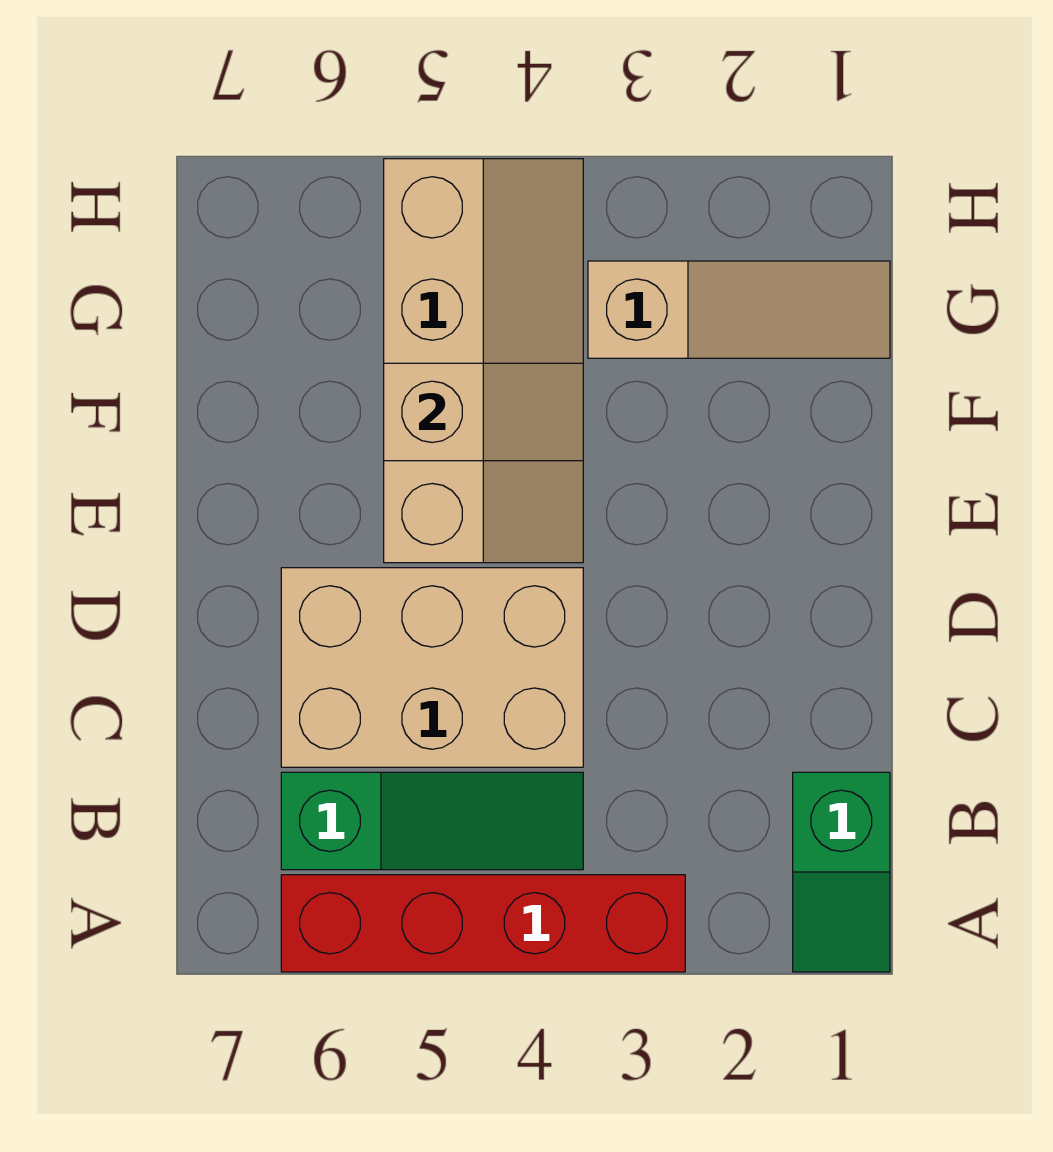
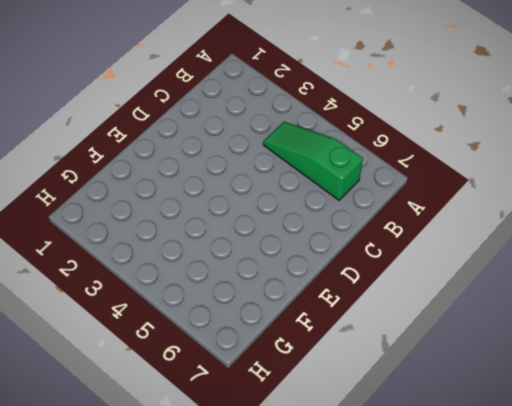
none -> green slope A1:B1 level 1 top B
none -> red brick A3:A6 level 1

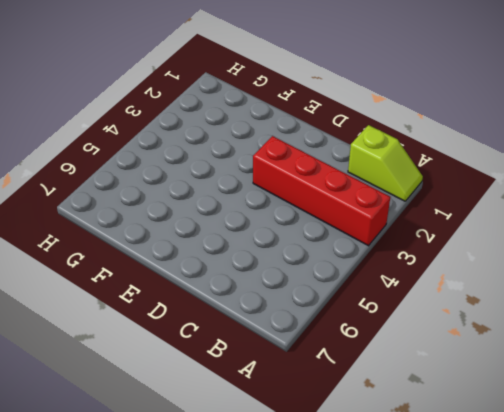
lime slope A1:B1 level 1 top B -> green slope A1:B1 level 1 top B
red brick A3:D3 level 1 -> red brick A3:A6 level 1
none -> green slope B4:B6 level 1 top 6
none -> tan brick C4:D6 level 1

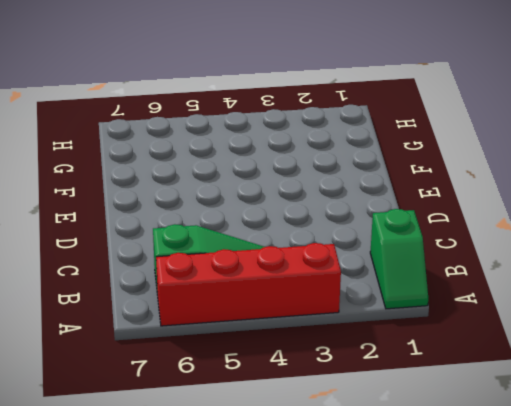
none -> tan brick C4:D6 level 1
none -> tan slope E4:H5 level 1 top 5

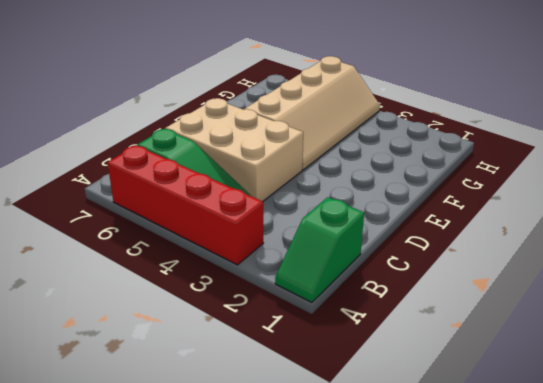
none -> tan slope G1:G3 level 1 top 3
none -> tan slope F4:F5 level 2 top 5

